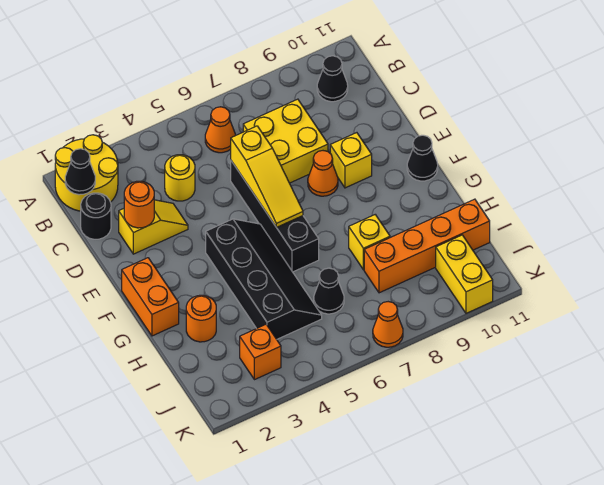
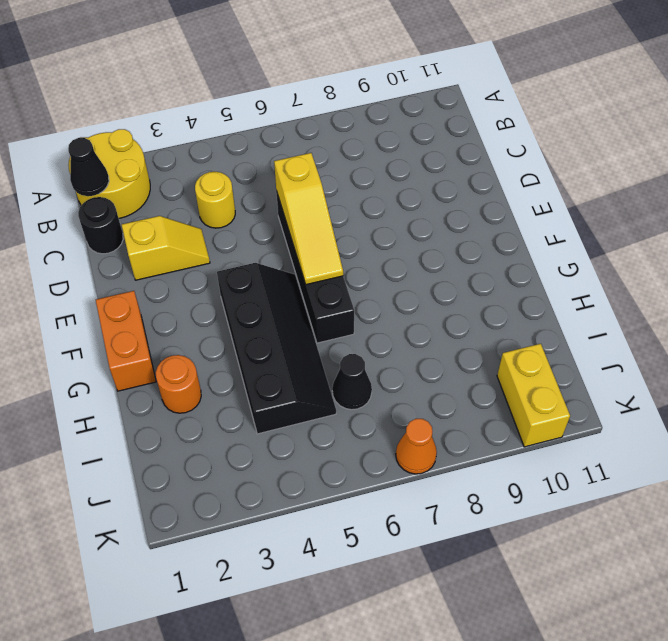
none -> orange cone B6 level 1
none -> black cone B10 level 1
none -> yellow brick C7:D8 level 1

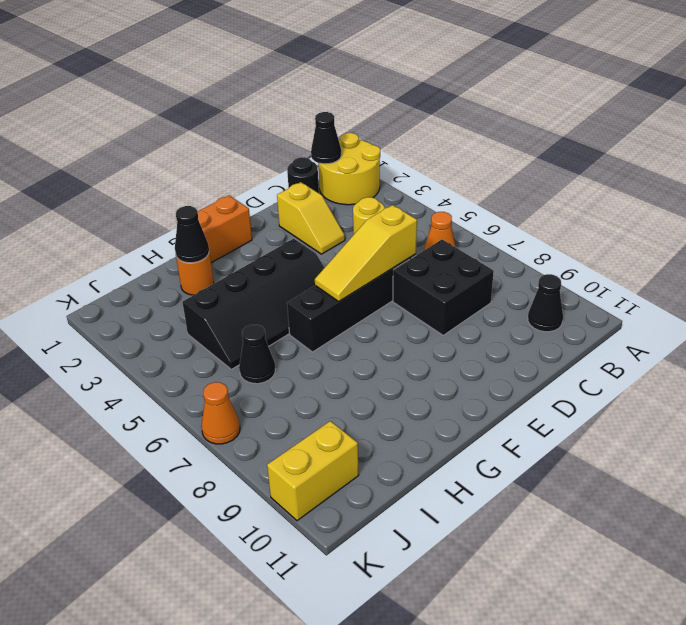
black brick C7:D8 level 1 -> yellow brick C7:D8 level 1
black cone H2 level 2 -> black cone F11 level 1
none -> orange cone E8 level 1
none -> yellow brick E9 level 1
none -> yellow brick H8 level 1

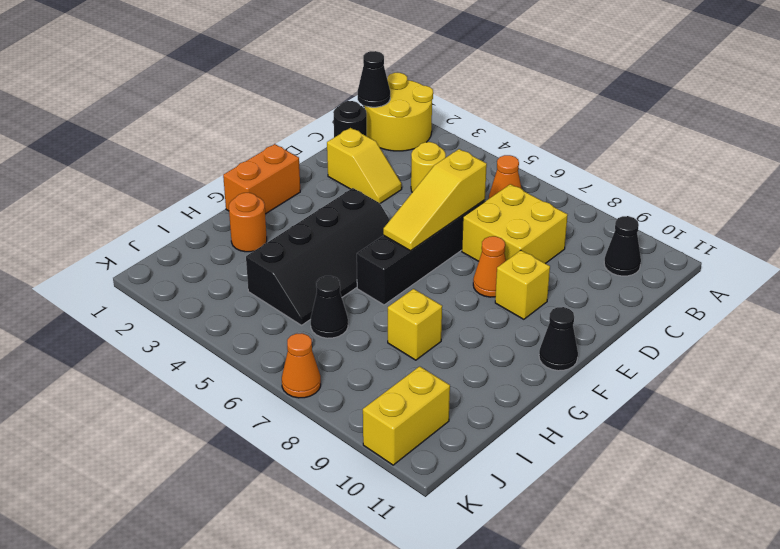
none -> orange brick I8:I11 level 1
none -> orange brick J3 level 1
none -> orange round brick D2 level 2

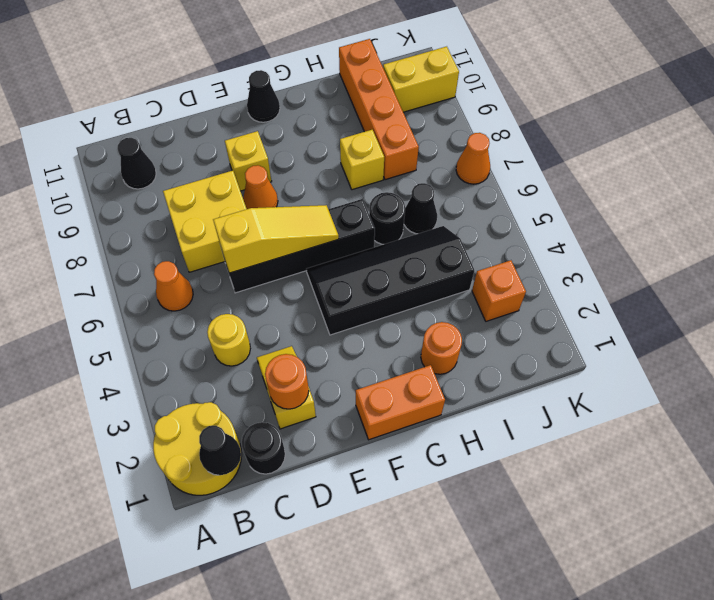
black round brick H6 level 1 -> none

